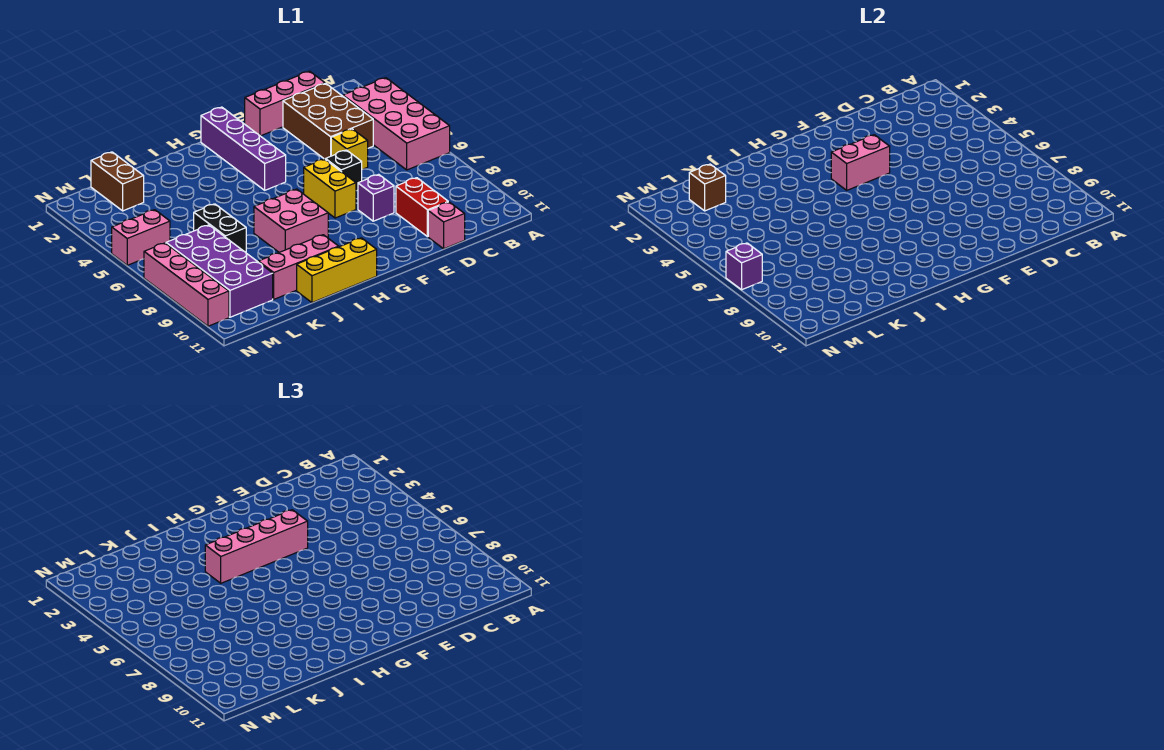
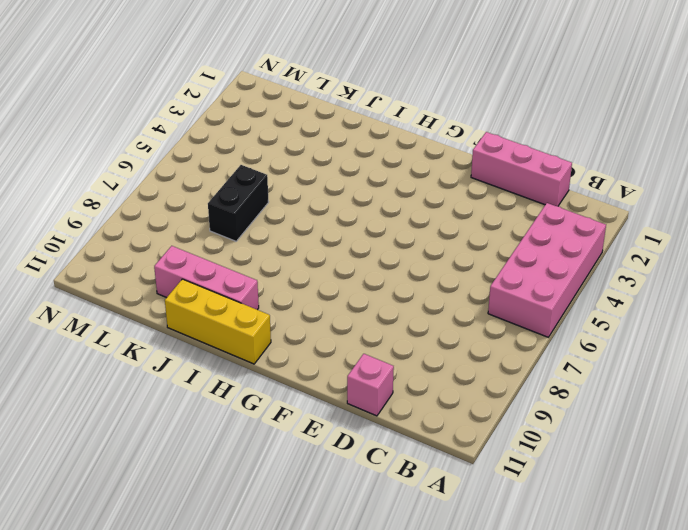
none -> brown brick C2:D4 level 1
none -> yellow brick D5 level 1
none -> red brick D9:D10 level 1

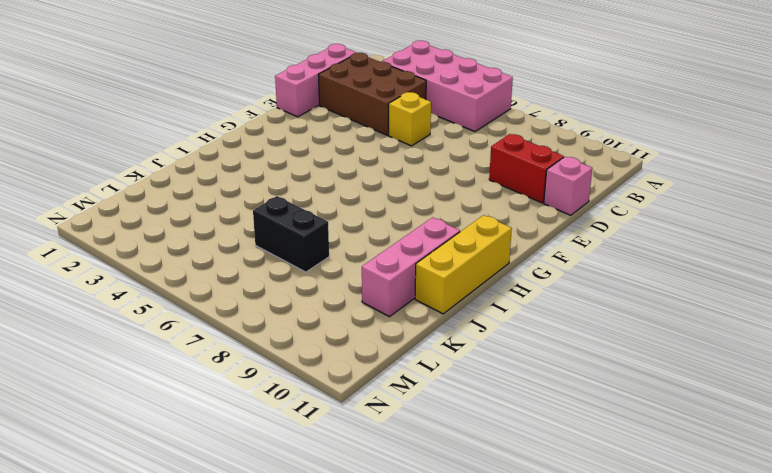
none -> black brick E6 level 1
none -> purple brick E8 level 1
none -> yellow brick F6:F7 level 1

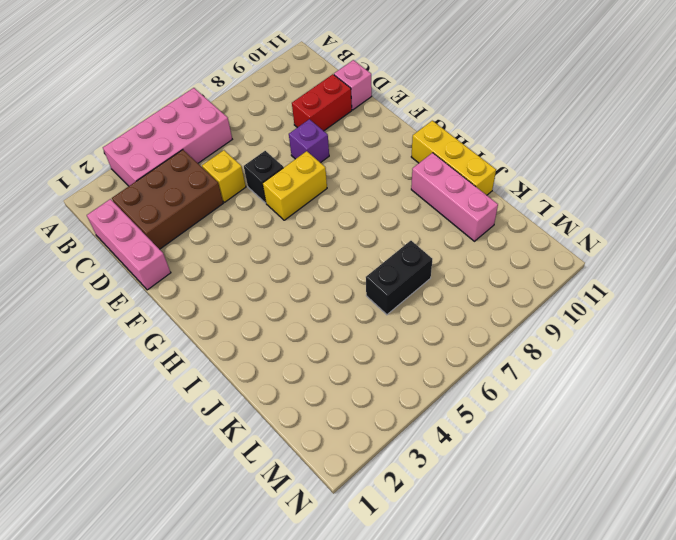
none -> purple brick G1:G4 level 1
none -> pink brick H7:I8 level 1
none -> brown brick L1:L2 level 1

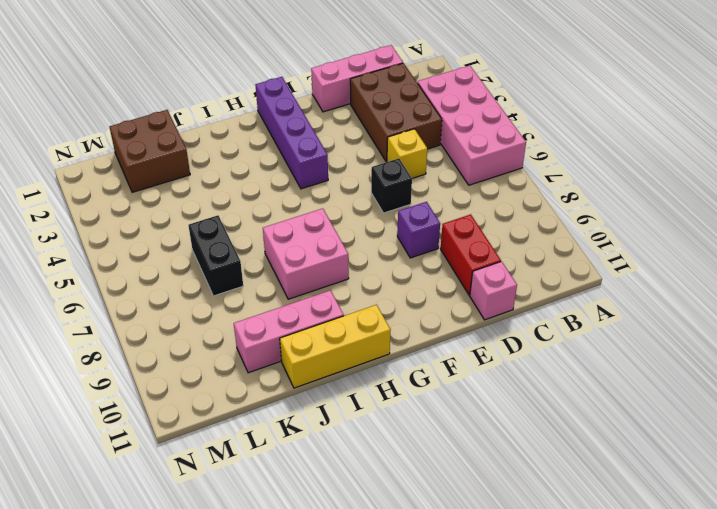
brown brick K1:L2 level 1 -> brown brick L1:L2 level 1
none -> yellow brick F6:F7 level 1
none -> purple brick L7:M10 level 1
none -> pink brick M5:N5 level 1

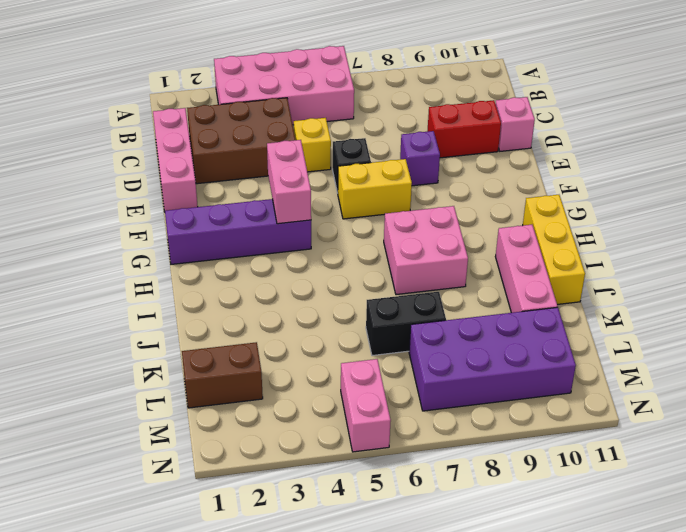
none -> pink brick N7:N10 level 1
none -> brown brick L2 level 2
none -> purple brick N7 level 2

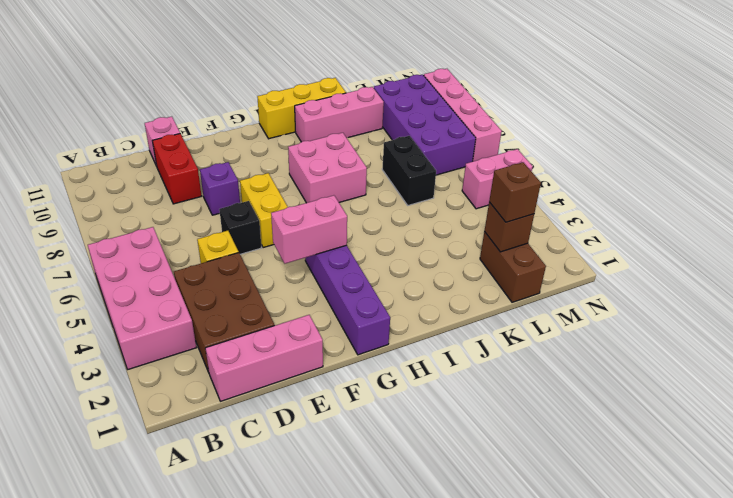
brown brick L2 level 3 -> none
none -> purple brick N7 level 2
none -> pink brick F4:I4 level 3

